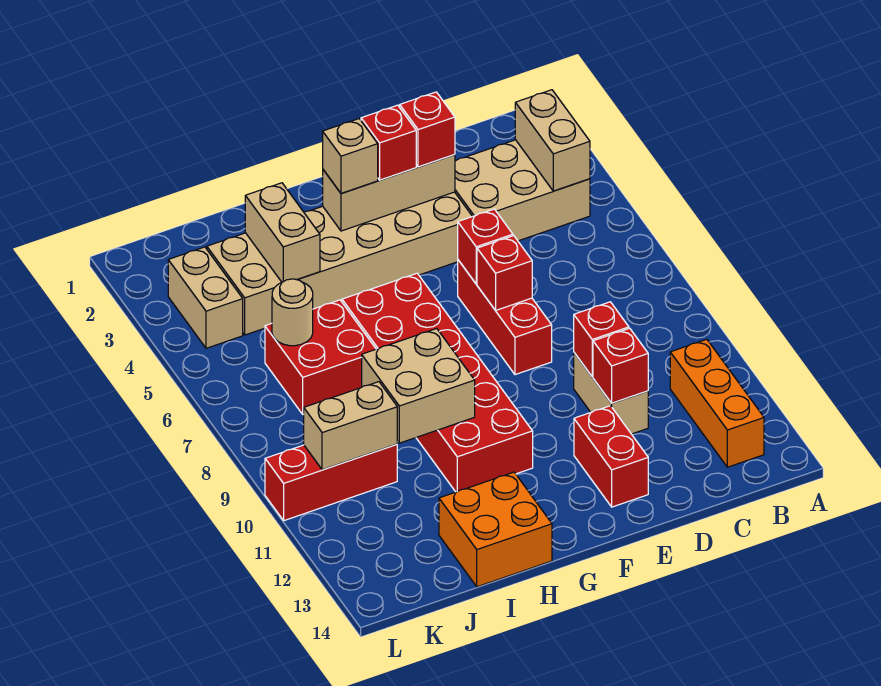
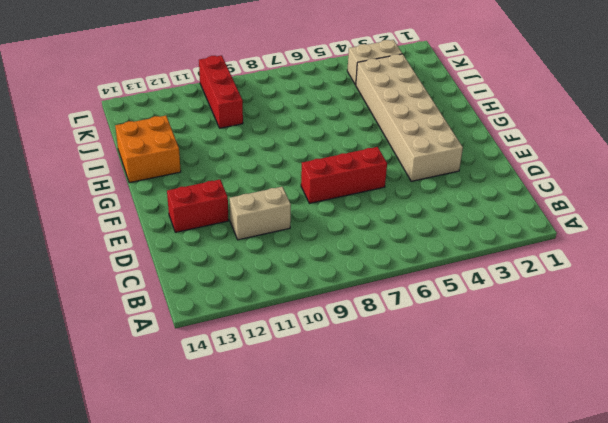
none -> tan brick B3:D4 level 1
none -> orange brick B11:B13 level 1
none -> red brick G6:H11 level 1

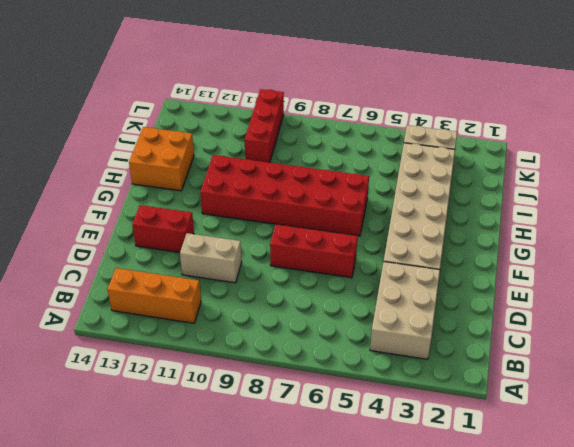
none -> red brick I6:J7 level 1
none -> tan brick B3:B4 level 2
none -> red brick D10 level 2

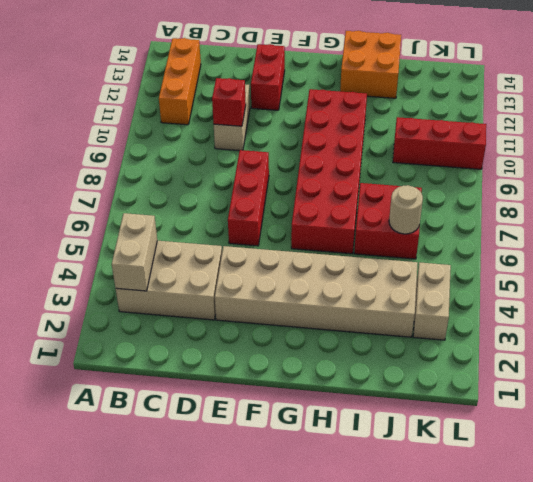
none -> red brick D11 level 2
none -> tan brick E3:G3 level 2
none -> red brick E6 level 2

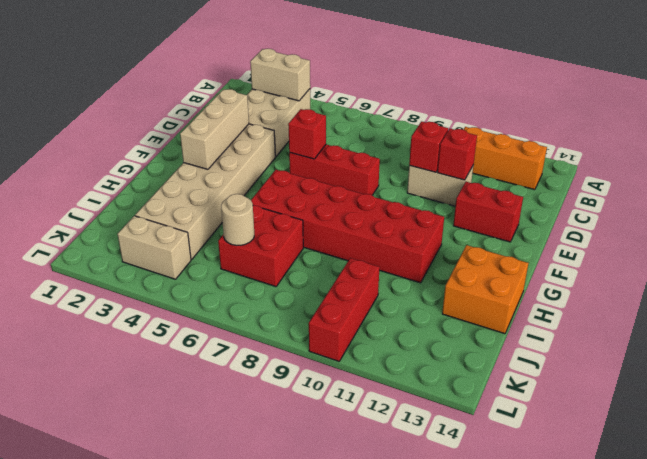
none -> red brick E7 level 2
none -> tan brick H9:I10 level 2
none -> tan brick I3:I4 level 2

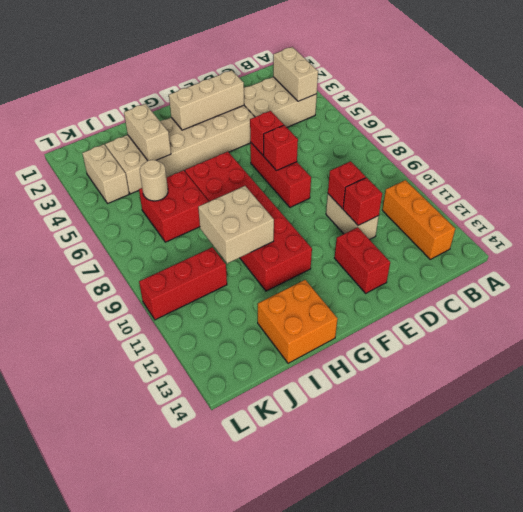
none -> tan brick J10:K10 level 2
none -> red brick E3 level 3
none -> red brick F3 level 3

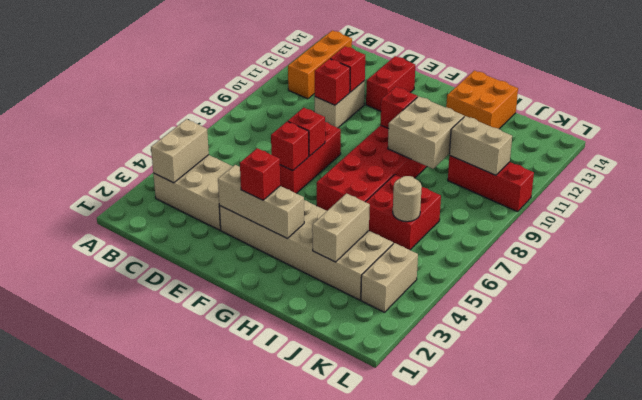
red brick G10 level 2 -> red brick E3 level 3
none -> tan brick G3 level 3

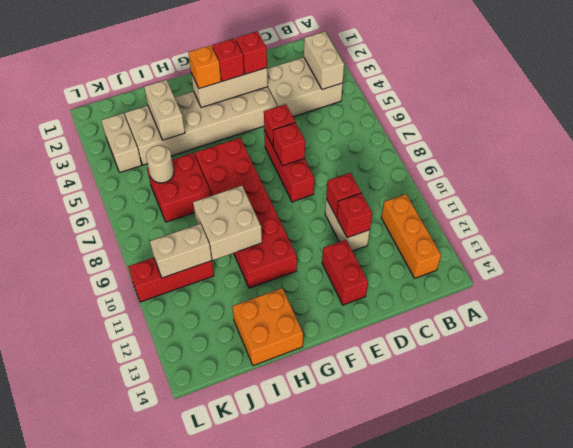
orange brick G3 level 3 -> tan brick G3 level 3

